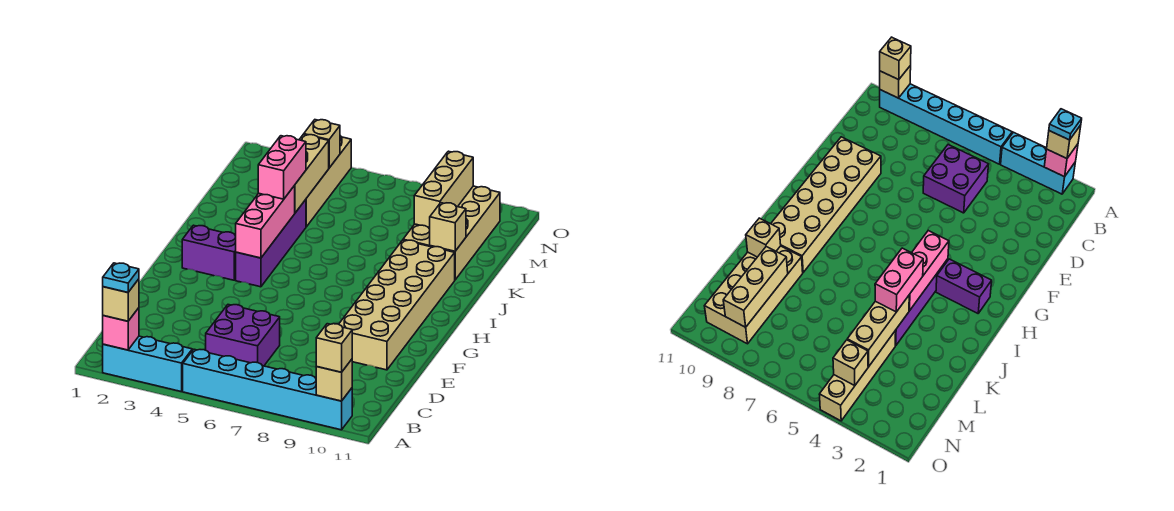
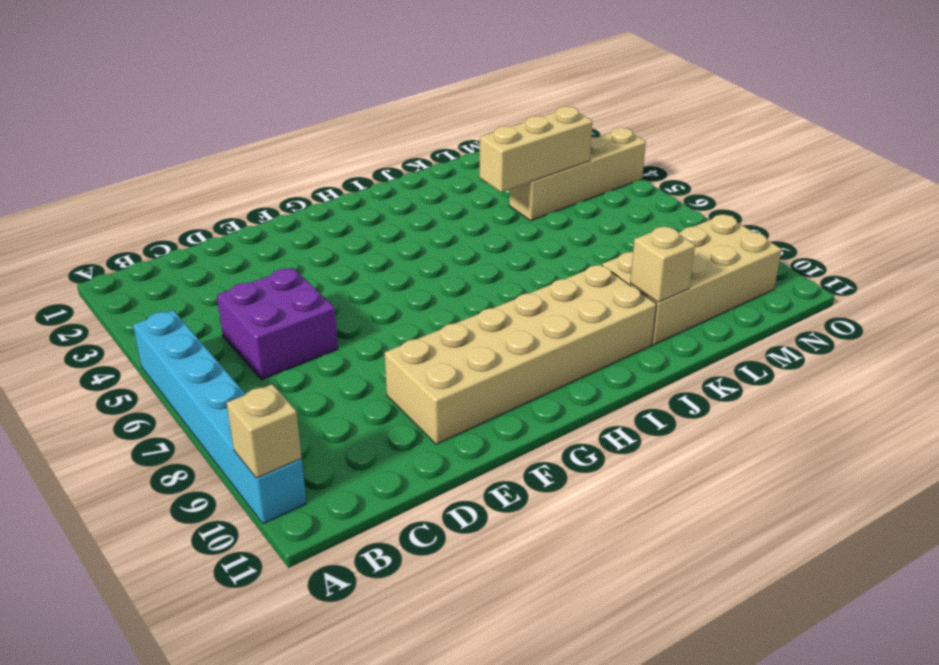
none -> cyan brick A2:A4 level 1
none -> purple brick H2:H3 level 1
none -> purple brick H4:K4 level 1

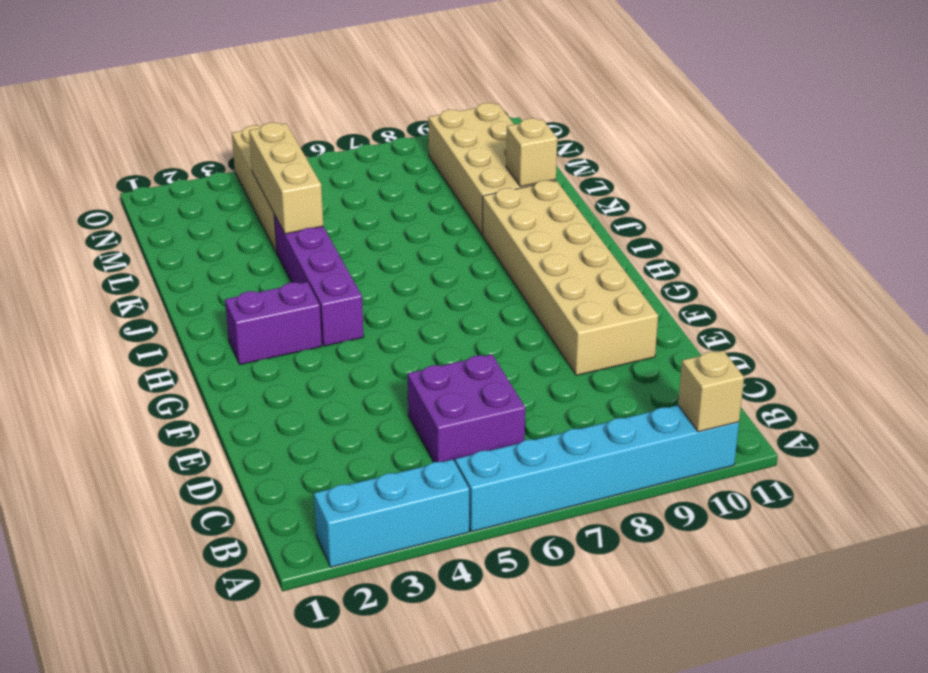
none -> pink brick A2 level 2
none -> pink brick H4:J4 level 2
none -> tan brick L9:N9 level 2

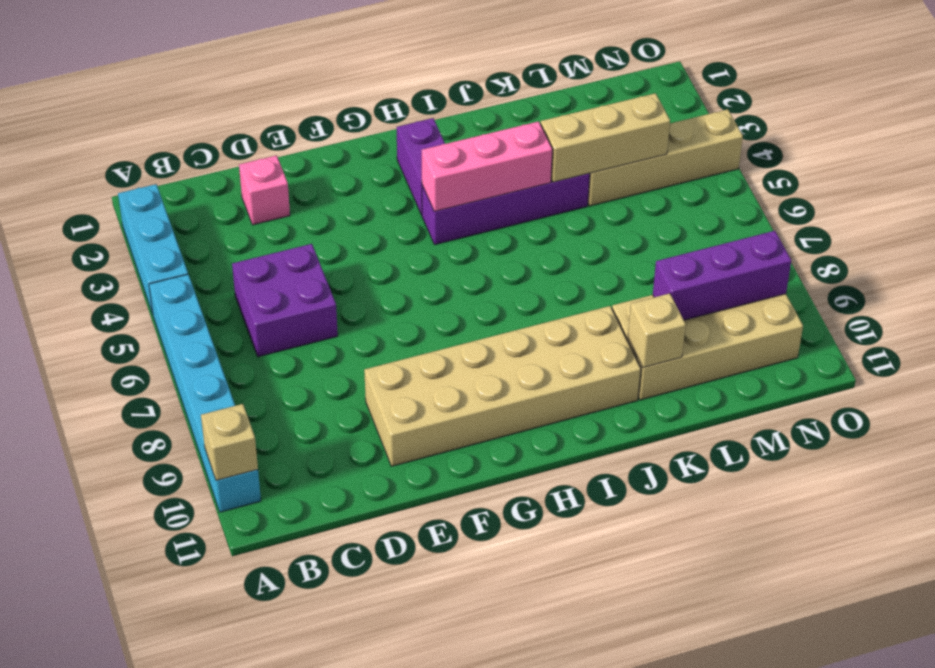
pink brick D2 level 1 -> pink brick A2 level 2
purple brick L9:N9 level 2 -> tan brick L9:N9 level 2
none -> tan brick N4 level 2
none -> tan brick A2 level 3
none -> tan brick A10 level 3

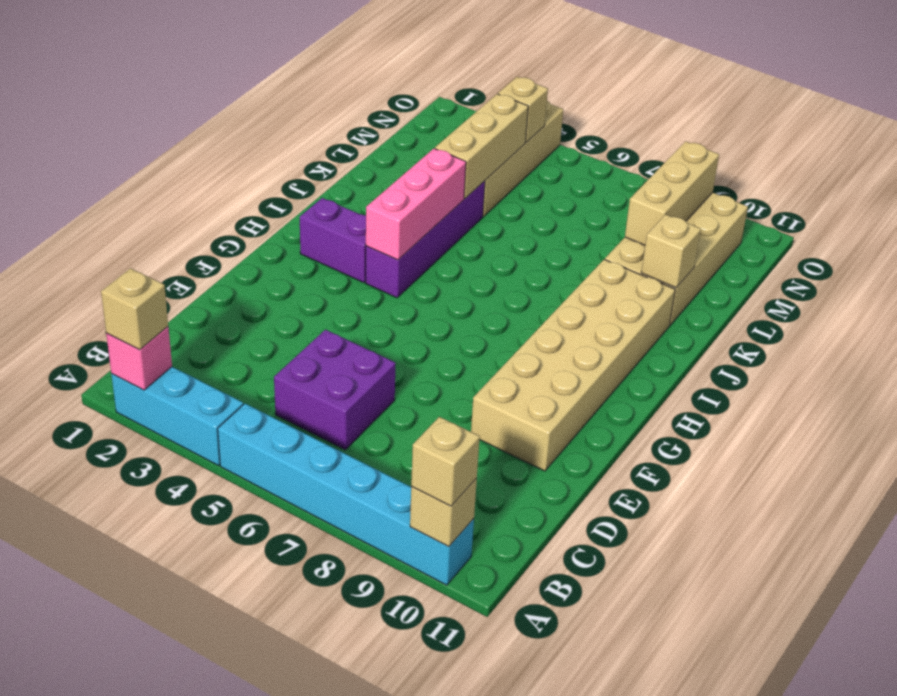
none -> pink brick J4:K4 level 3
none -> cyan plate A2 level 4

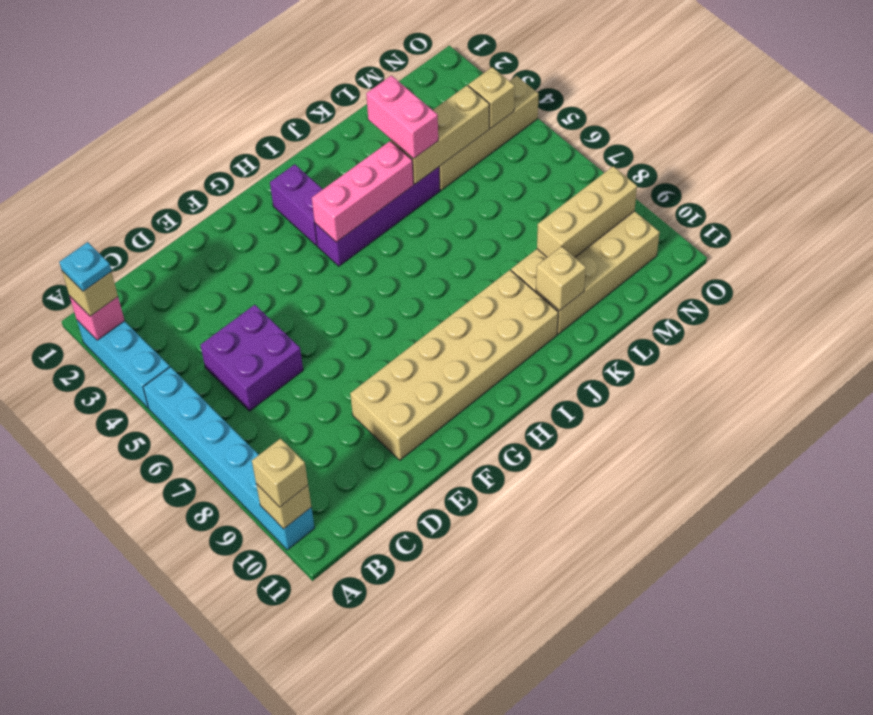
pink brick K3:K4 level 3 -> pink brick J4:K4 level 3

